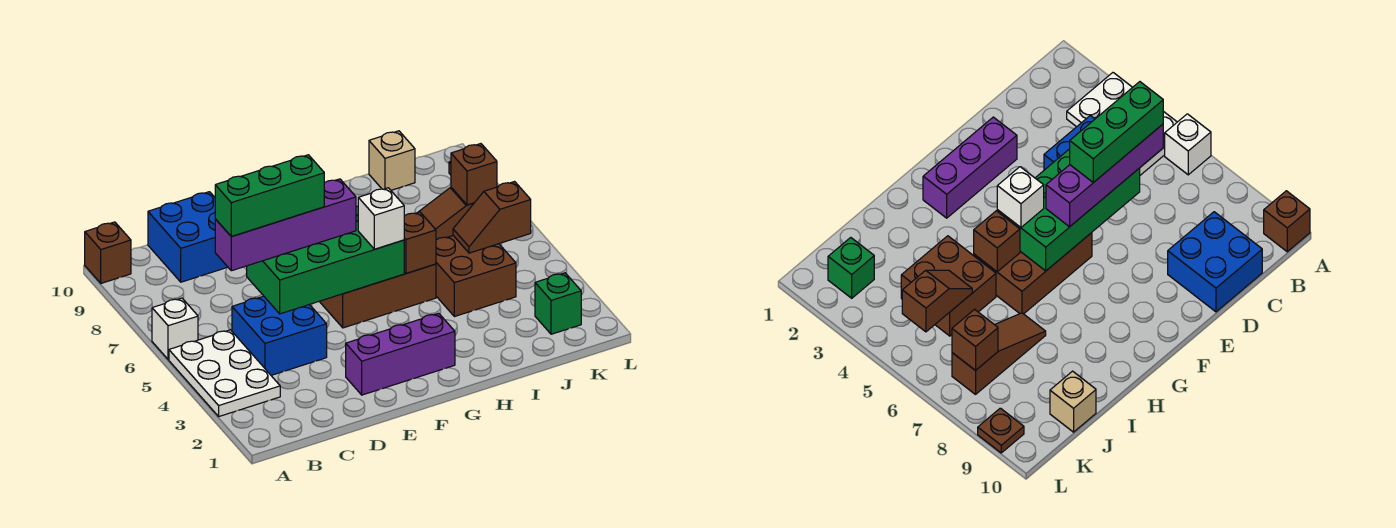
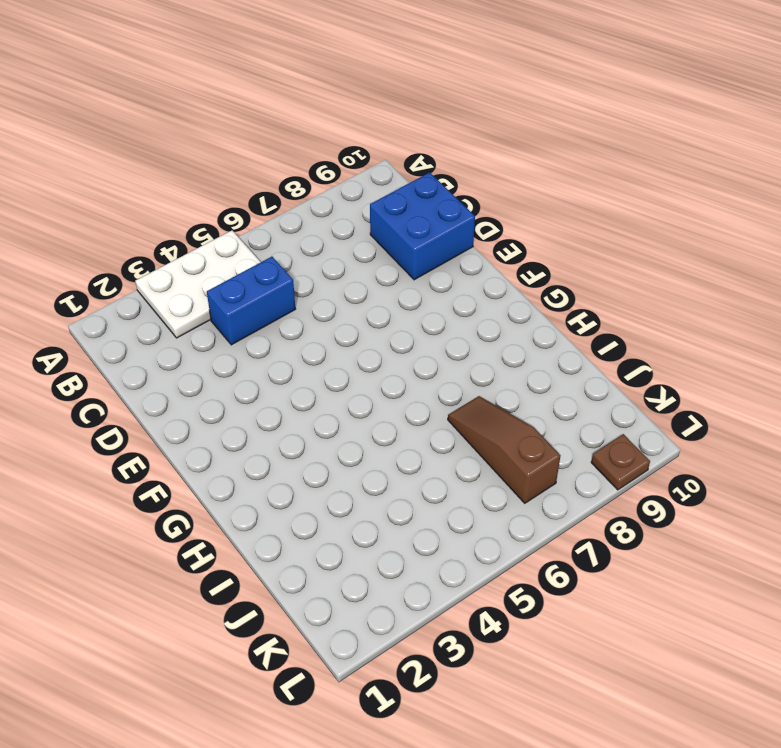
blue brick C4:C5 level 1 -> blue brick C4:D5 level 1
none -> white brick A6 level 1
none -> brown brick A10 level 1
none -> purple brick E2:G2 level 1

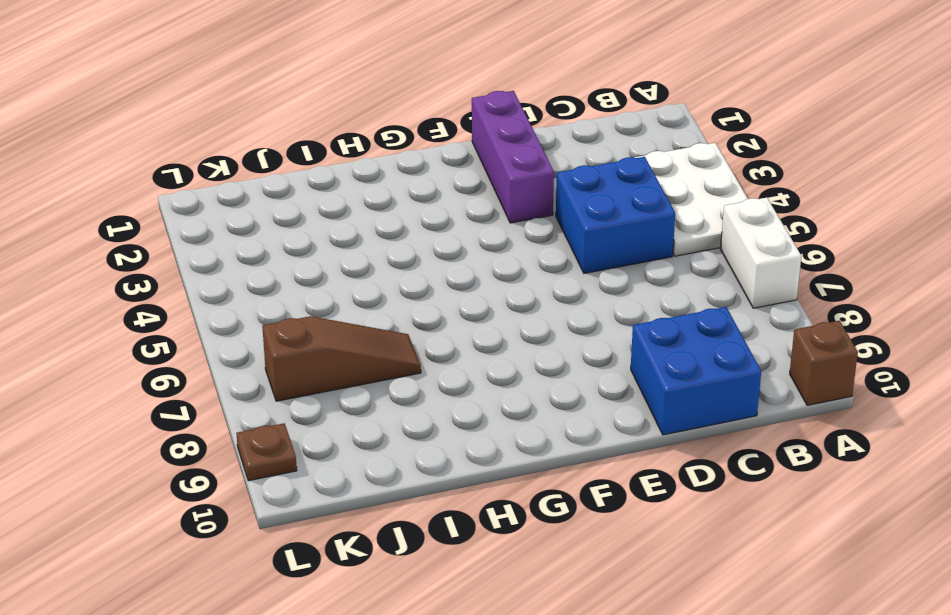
white brick A6:A7 level 1 -> white brick A6 level 1
purple brick E1:E3 level 1 -> purple brick E2:G2 level 1
none -> brown brick F5:H6 level 1
none -> brown brick I4:J5 level 1
none -> tan brick J10 level 1

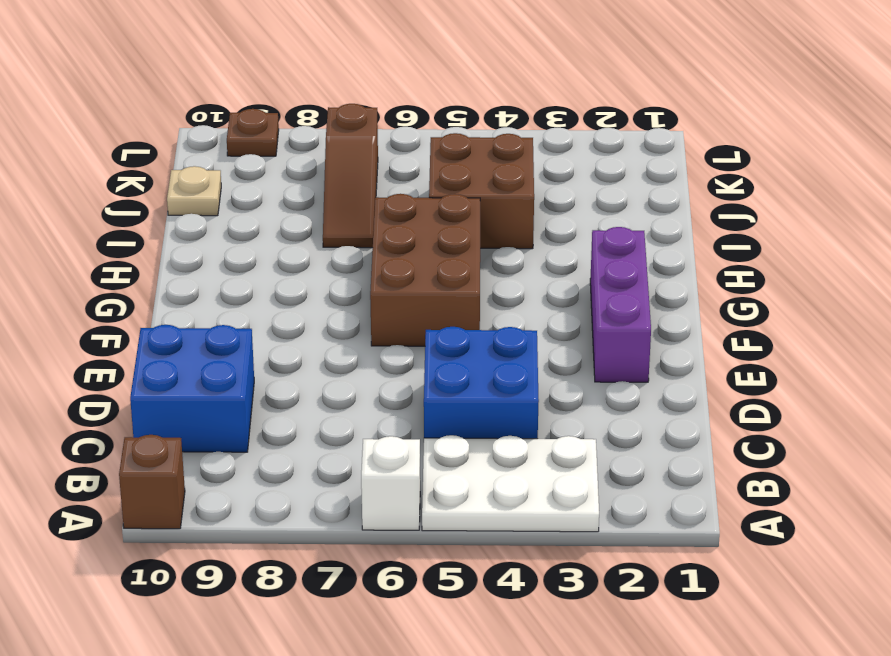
tan plate J10 level 1 -> tan brick J10 level 1
none -> green brick K2 level 1
none -> green brick D5:G6 level 2
none -> brown brick H5 level 2

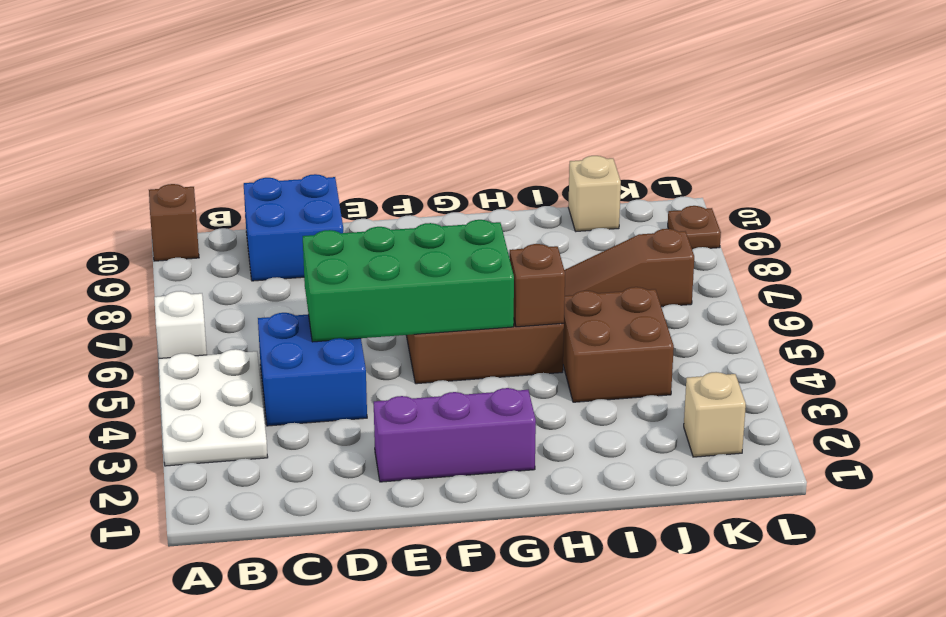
tan brick K2 level 1 -> green brick K2 level 1
none -> brown slope J5:K5 level 2 top K
none -> brown brick K7 level 2
none -> purple brick C6:F6 level 3

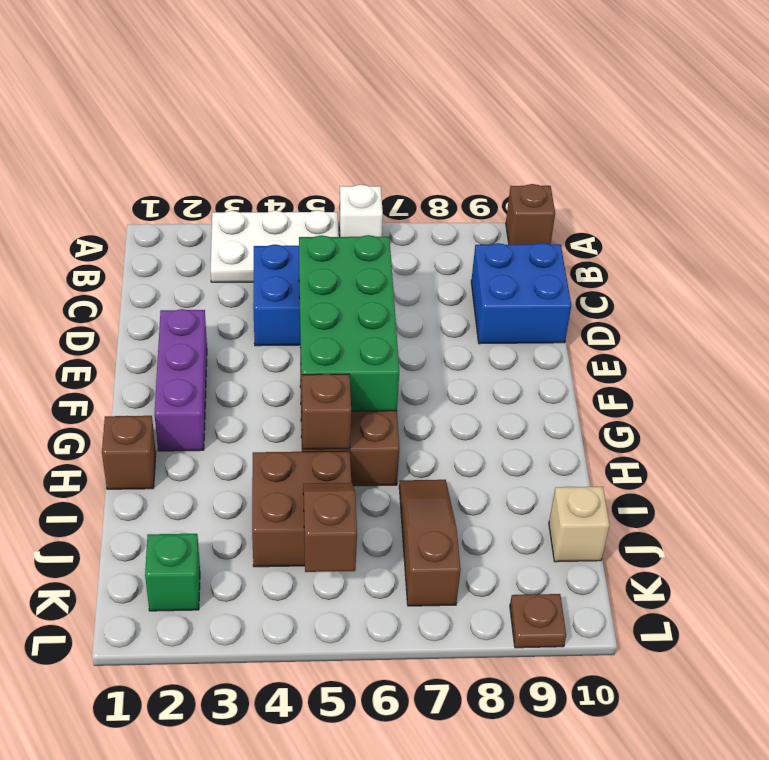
brown brick H1 level 1 -> brown brick K7 level 2
none -> purple brick C6:F6 level 3
none -> white brick G5 level 3
none -> green brick C6:E6 level 4

